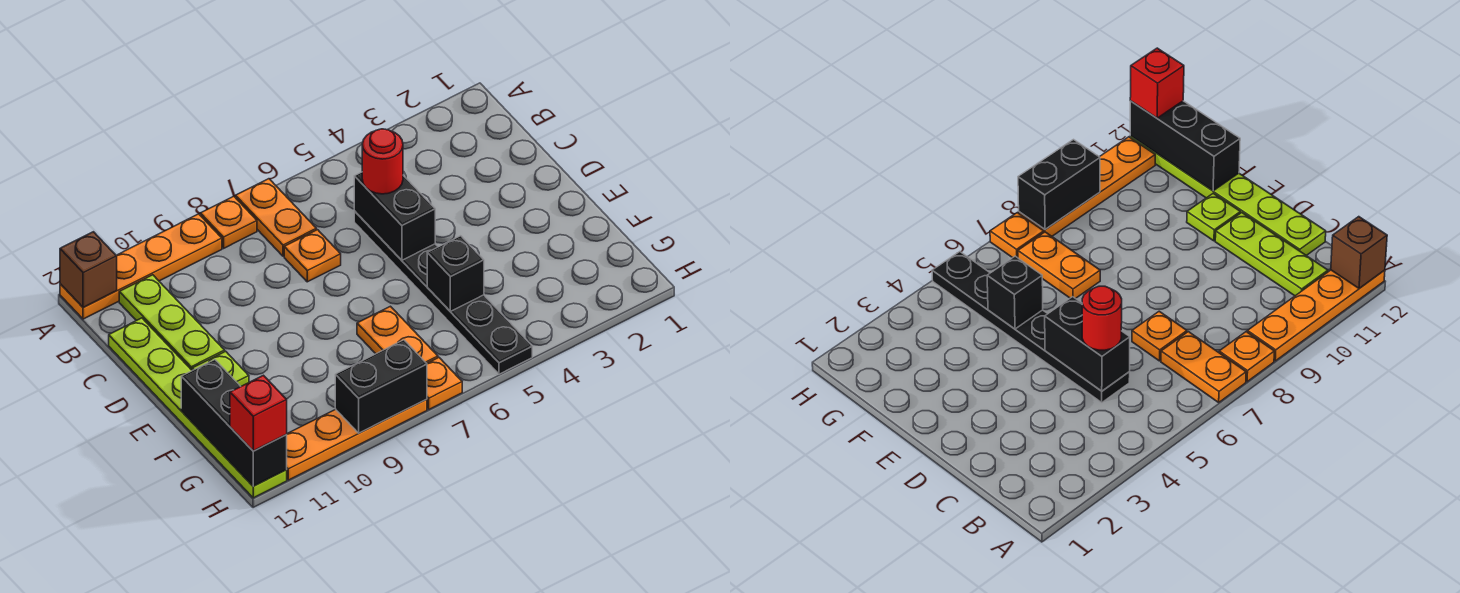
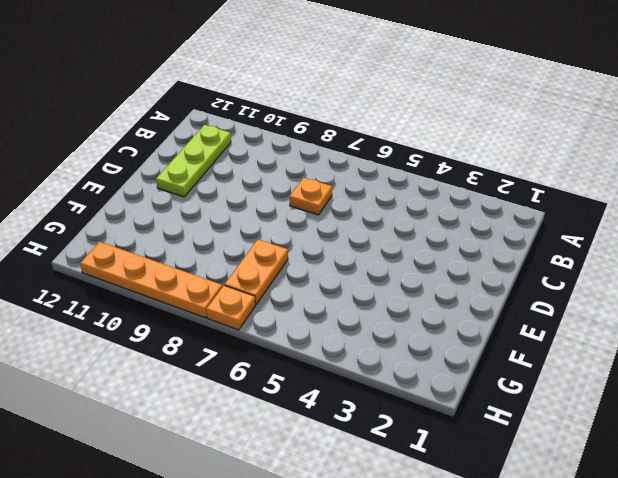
none -> orange plate A7:B7 level 1
none -> orange plate A8 level 1
none -> orange plate A9:A12 level 1

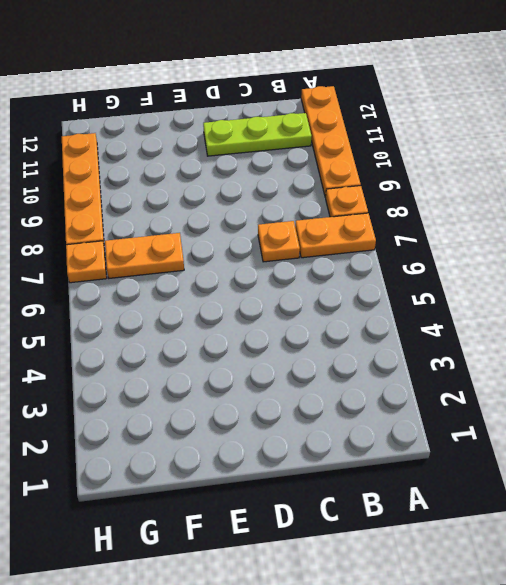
none -> black plate C5:H5 level 1
none -> lime plate C12:H12 level 1
none -> lime plate E11 level 1

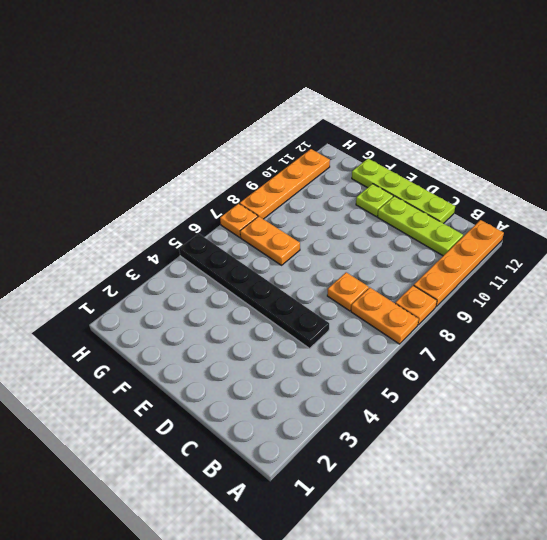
lime plate C12:F12 level 1 -> lime plate C12:H12 level 1
none -> brown brick A12 level 2
none -> black brick C5:D5 level 2
none -> black brick F5 level 2

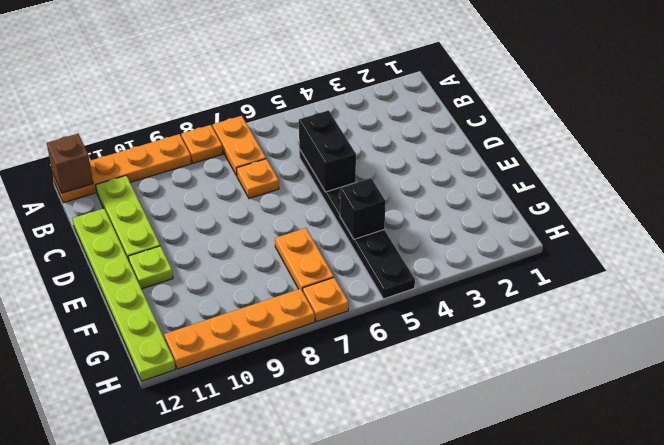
none -> black brick F12:H12 level 2
none -> black brick H8:H9 level 2
none -> red round brick C5 level 3

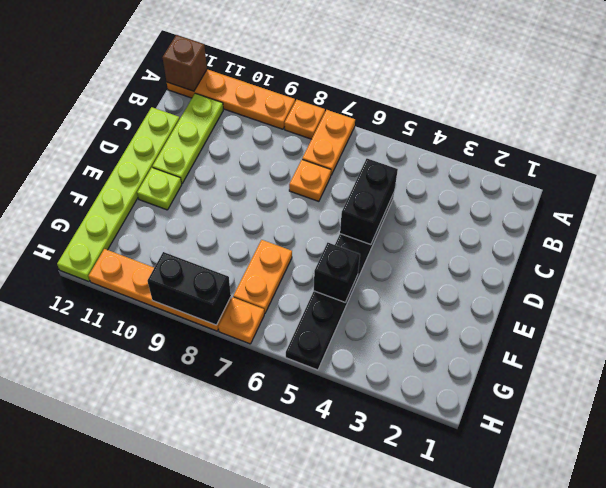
none -> black brick F12:H12 level 2
none -> red round brick C5 level 3
none -> red brick H12 level 3

